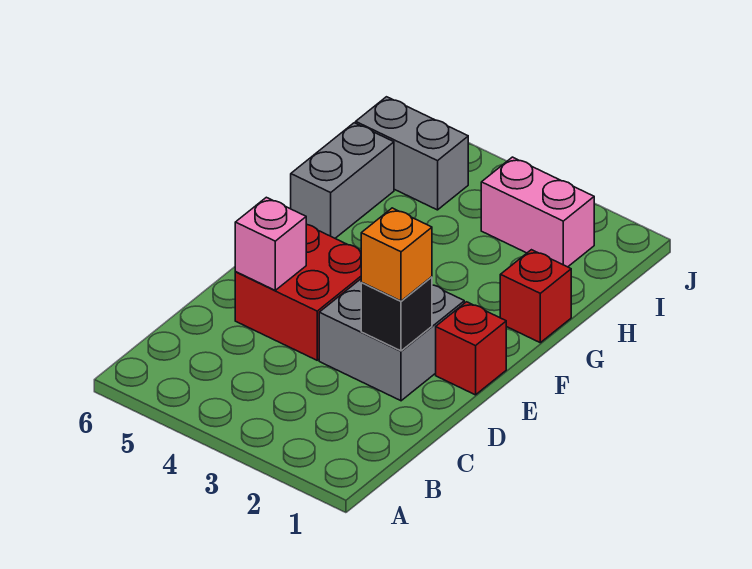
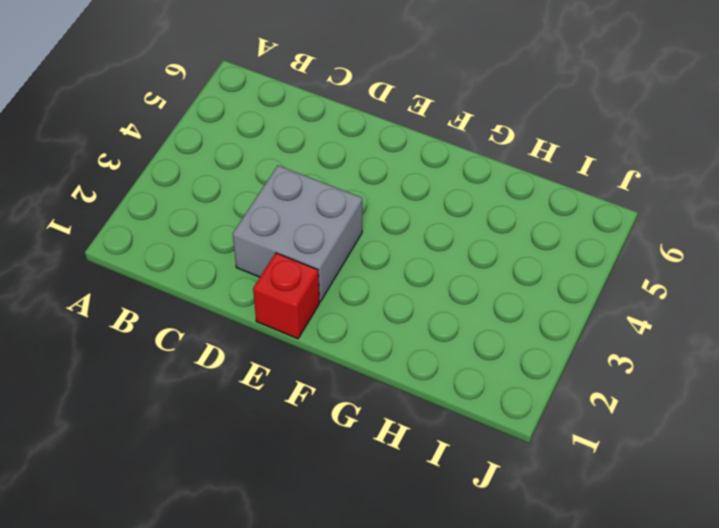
none -> red brick D4:E5 level 1
none -> red brick G1 level 1

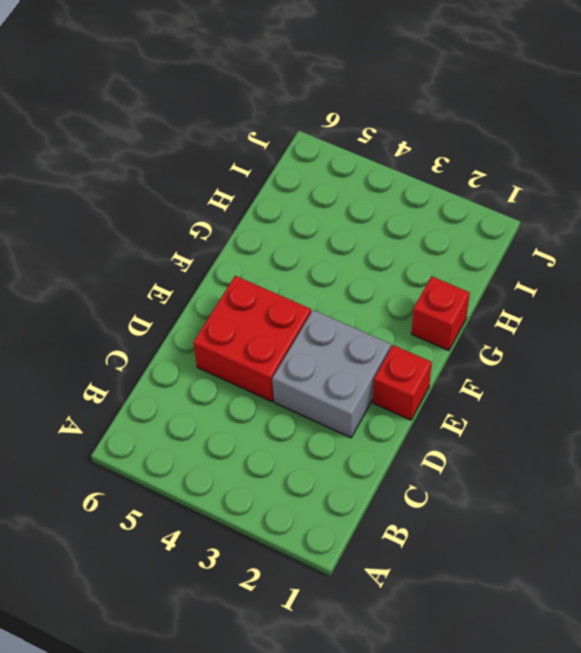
none -> grey brick G6:H6 level 1
none -> pink brick I2:I3 level 1

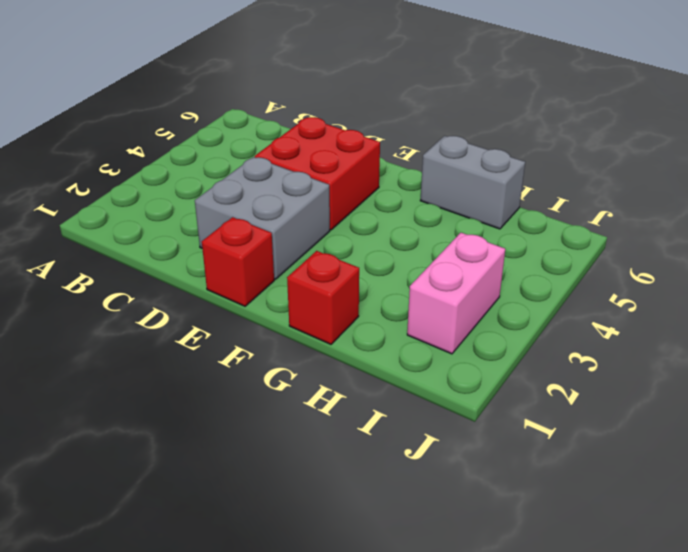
none -> grey brick I5:I6 level 1
none -> black brick D2 level 2

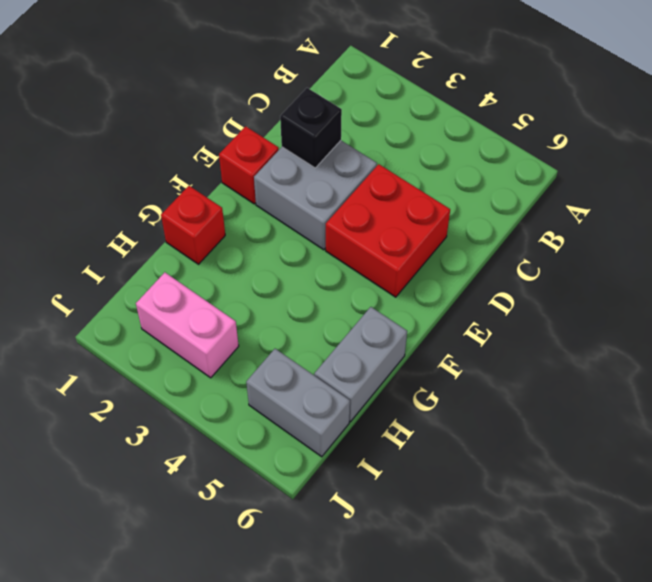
none -> pink brick D5 level 2
none -> orange brick D2 level 3

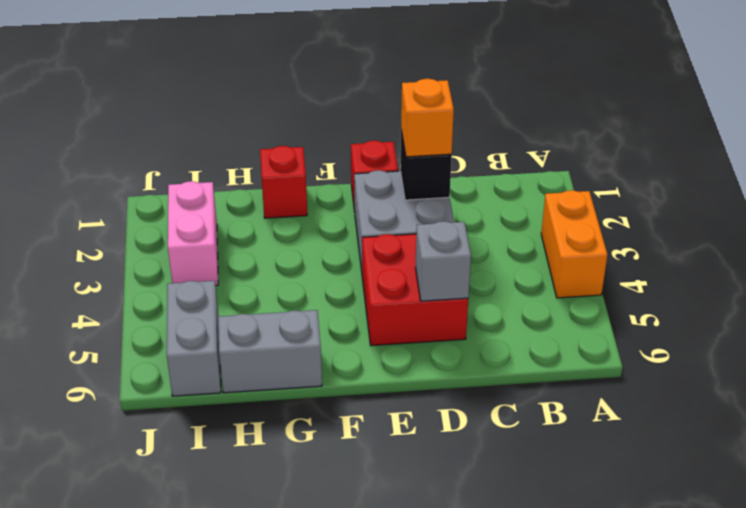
orange brick A3:A4 level 1 -> none
grey brick D5 level 2 -> pink brick D5 level 2

